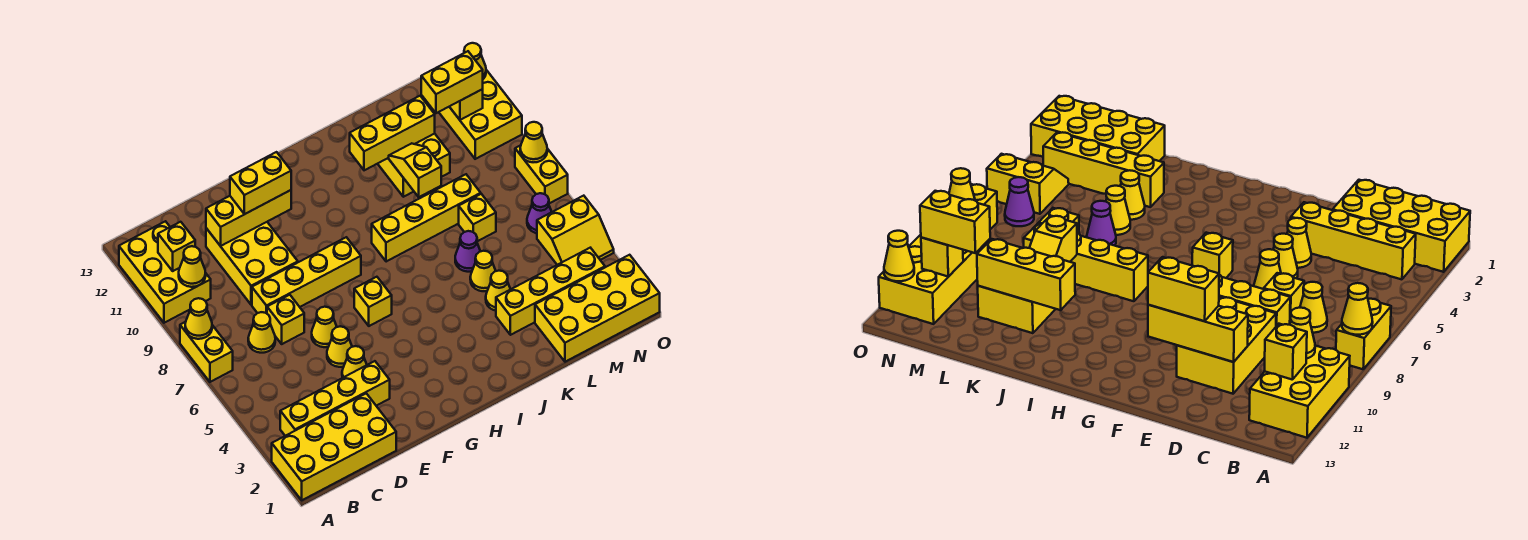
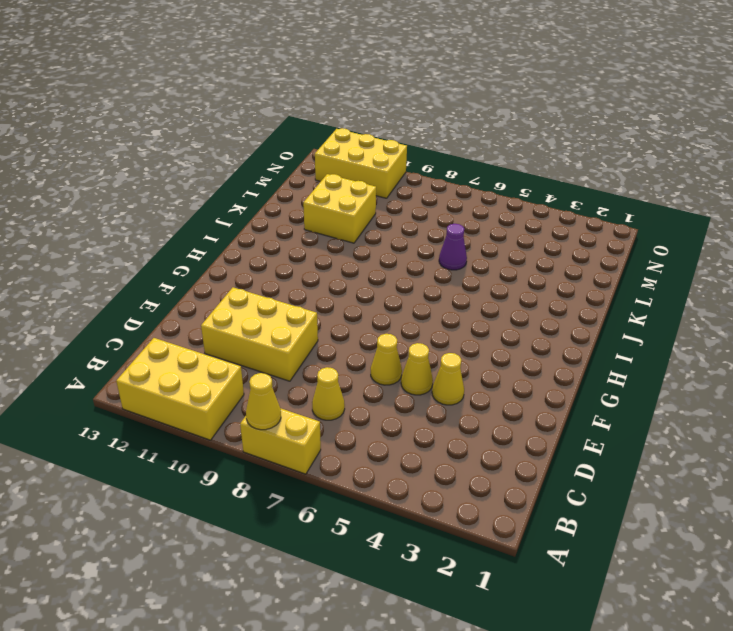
none -> yellow brick A1:D2 level 1
none -> yellow brick B3:E3 level 1
none -> yellow brick D7 level 1
none -> yellow brick D8:G8 level 1

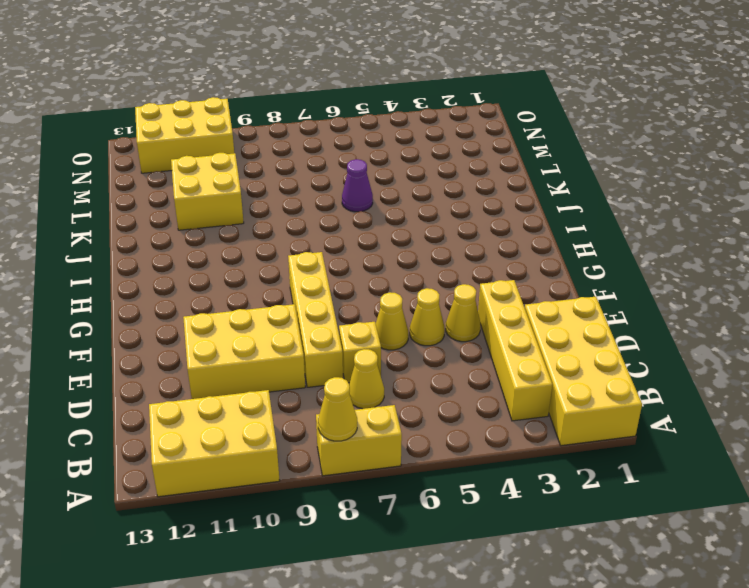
none -> yellow brick G6 level 1
none -> yellow brick I8:L8 level 1
none -> yellow brick K3:N3 level 1
none -> yellow cone K4 level 1

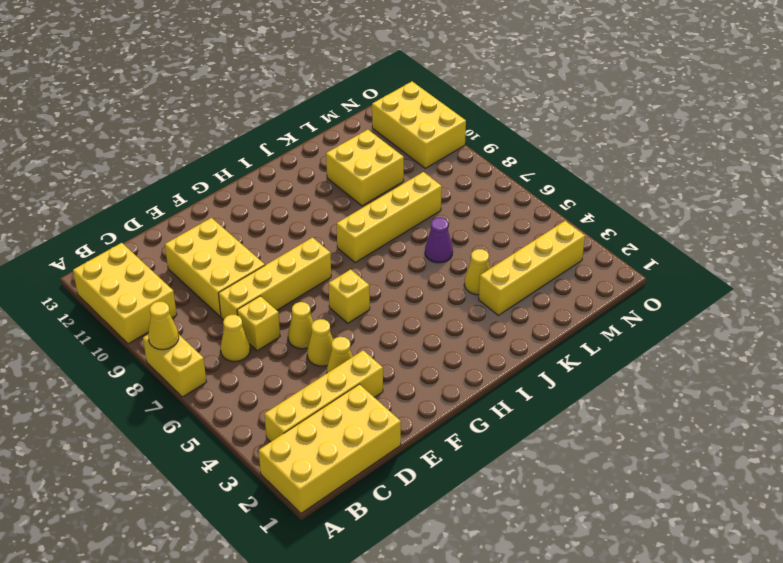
none -> yellow cone K5 level 1
none -> yellow brick L1:O2 level 1
none -> yellow brick L7 level 1
none -> yellow slope N4:O5 level 1 top 5

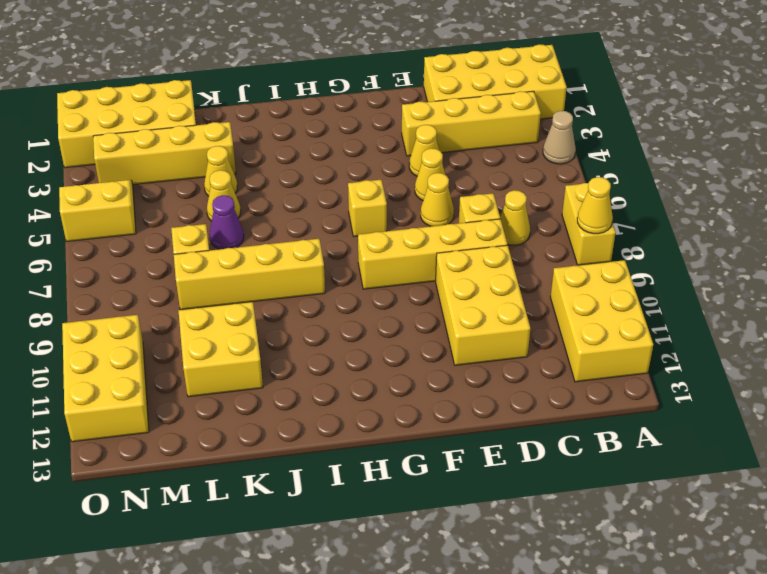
tan cone A4 level 1 -> none
none -> purple cone N6 level 1
none -> yellow brick O7:O8 level 1
none -> yellow cone B10 level 2
none -> yellow brick B11 level 2

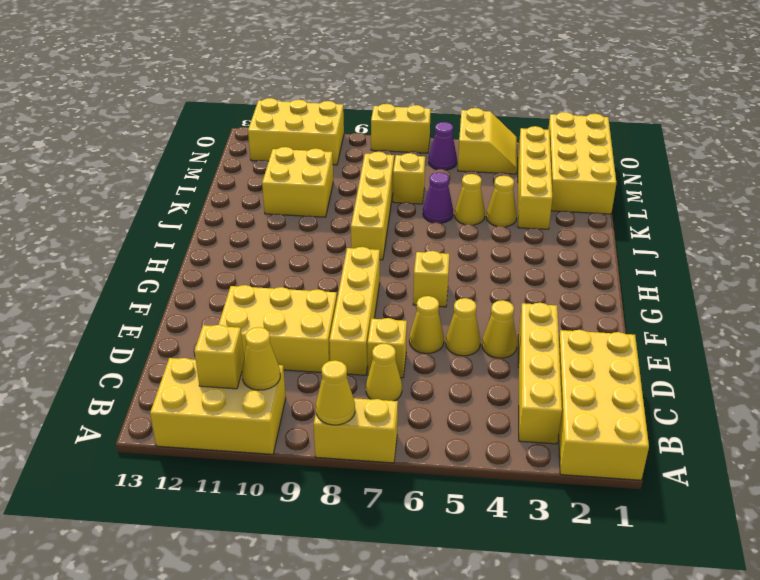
none -> yellow brick D11:F11 level 2
none -> yellow brick J11:L11 level 2
none -> yellow slope K9:K10 level 2 top 9
none -> yellow brick N11 level 2

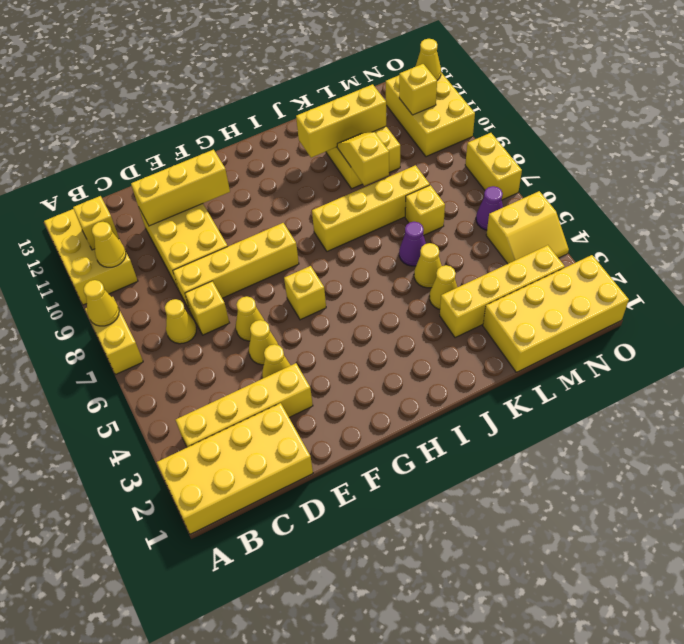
none -> yellow cone O8 level 2
none -> yellow brick E11:F11 level 3
none -> yellow brick M11:N11 level 3

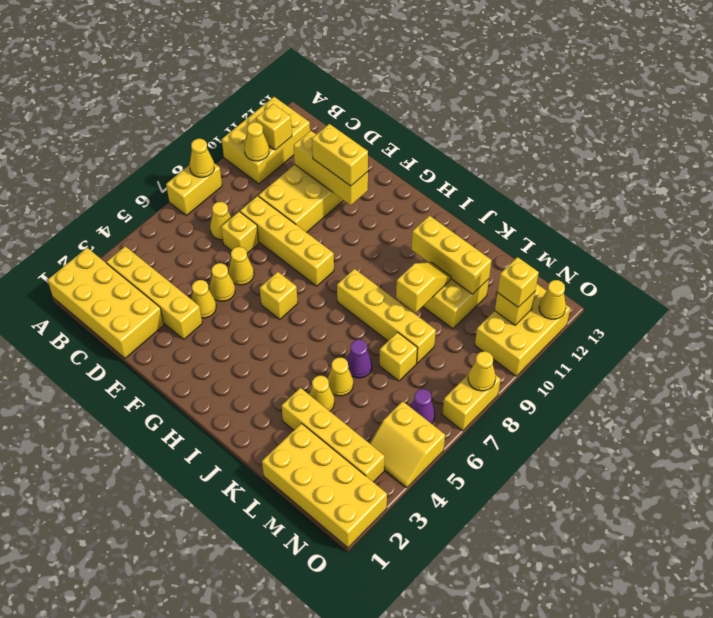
yellow brick N11 level 3 -> yellow brick M11:N11 level 3

